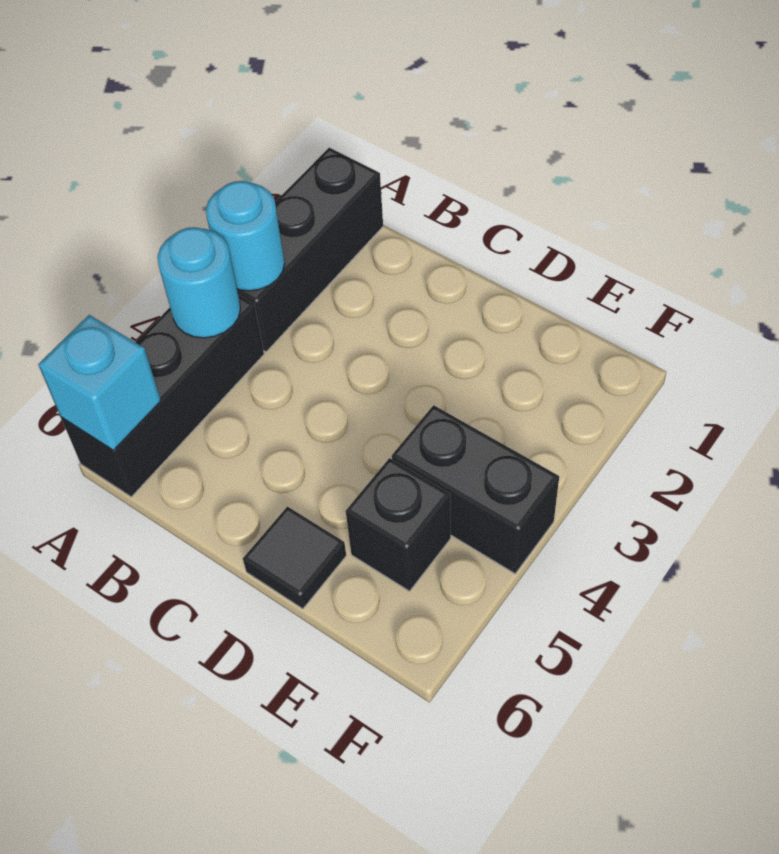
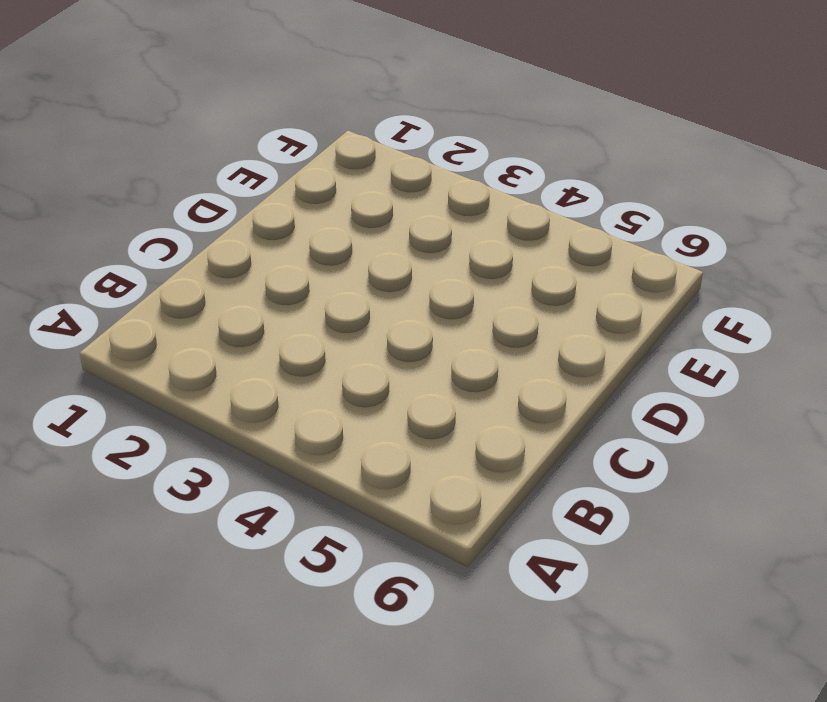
none -> black brick A1:A3 level 1
none -> black brick A4:A6 level 1

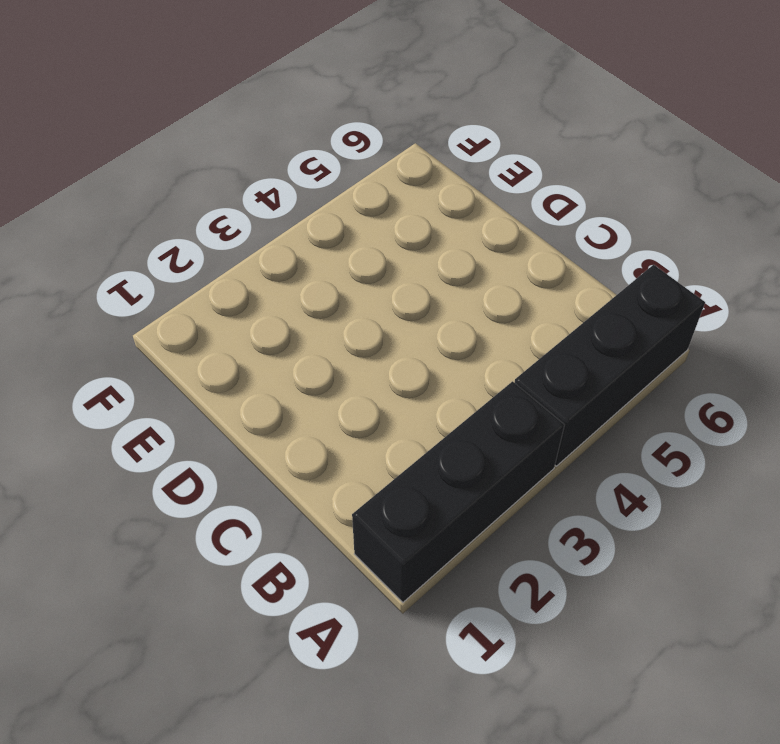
none -> black tile D6 level 1
none -> black brick E4:F4 level 1

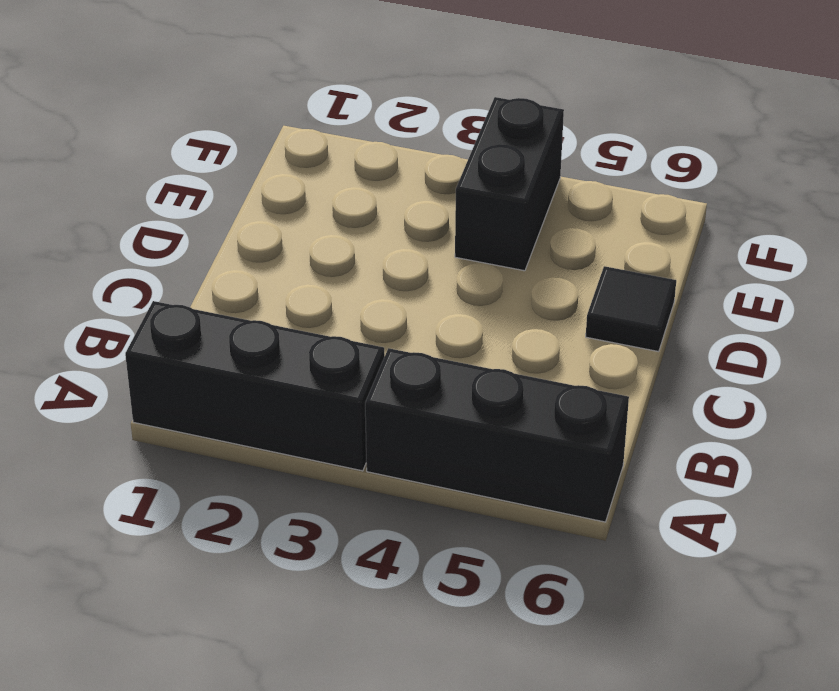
none -> black brick E5 level 1
none -> cyan round brick A3 level 2

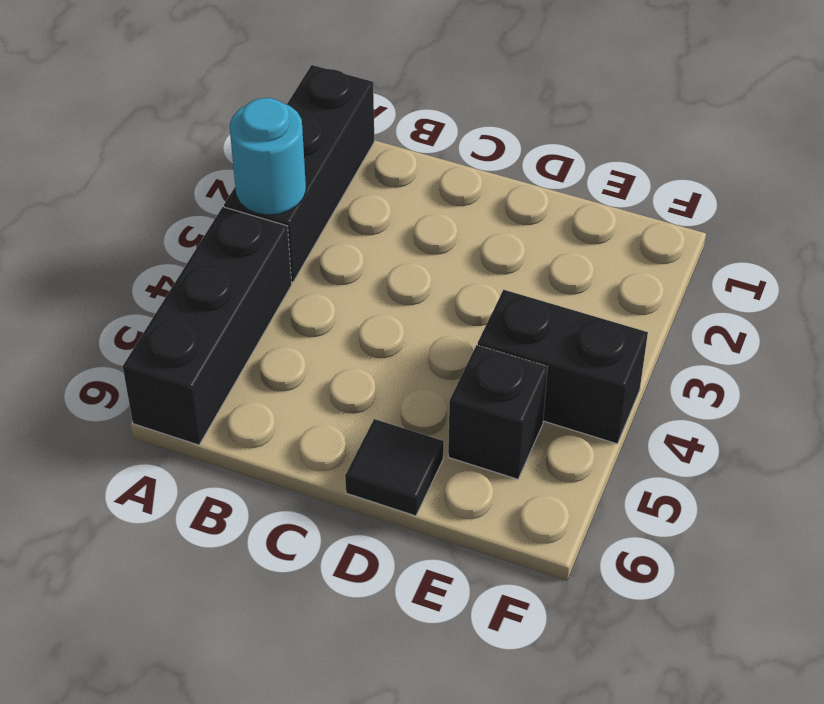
none -> cyan round brick A4 level 2
none -> cyan brick A6 level 2

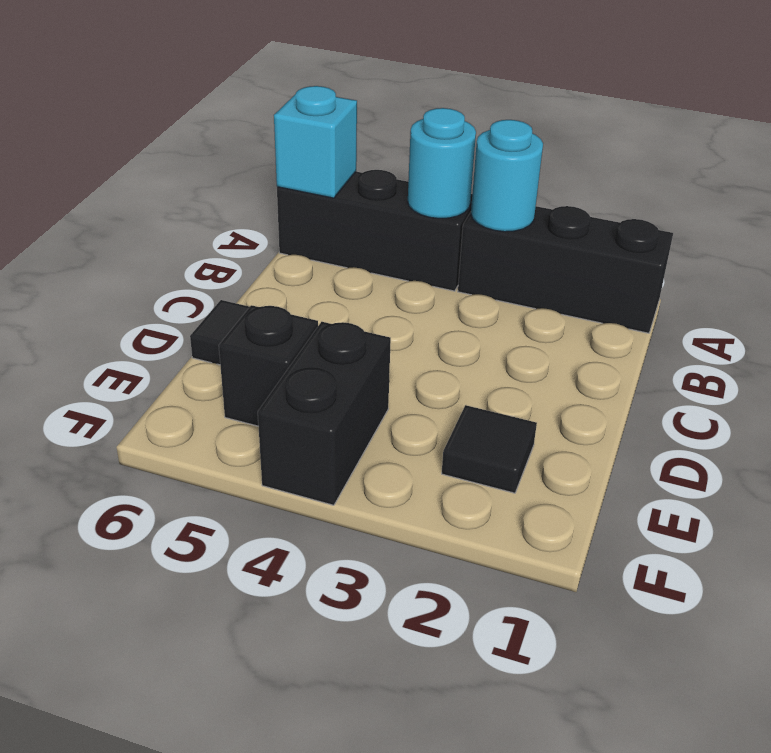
black tile E2 level 1 -> none

